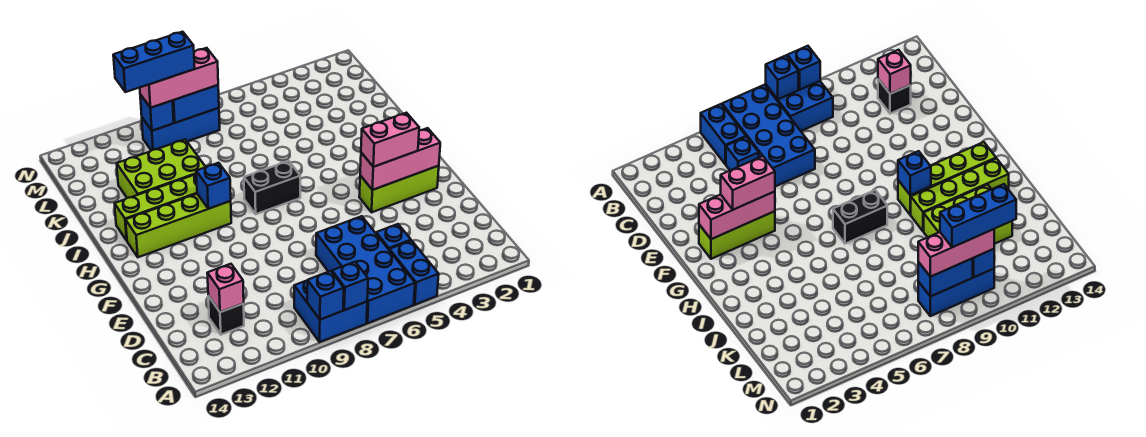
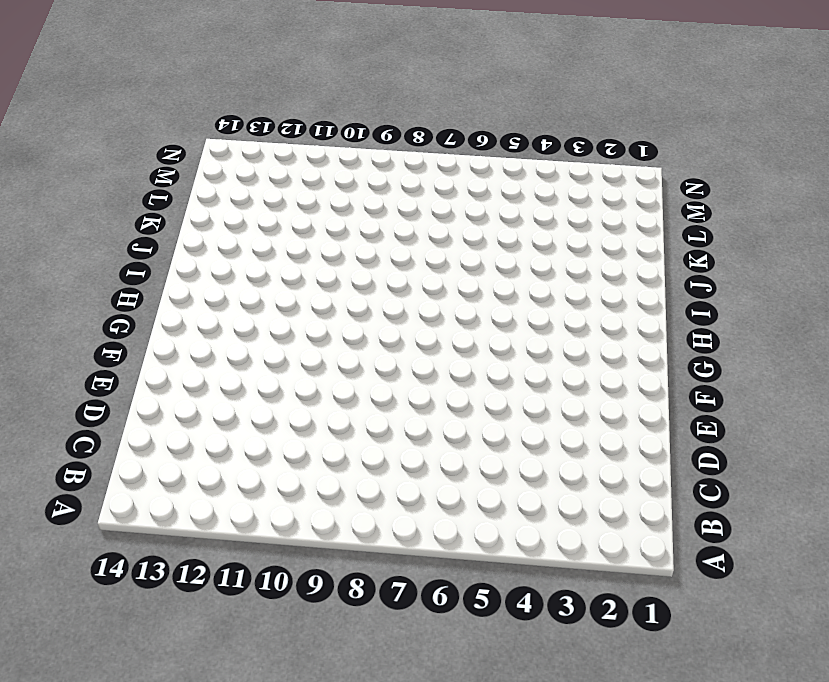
none -> blue brick A5:B5 level 1
none -> blue brick A6:D7 level 1
none -> blue brick A8:B9 level 1

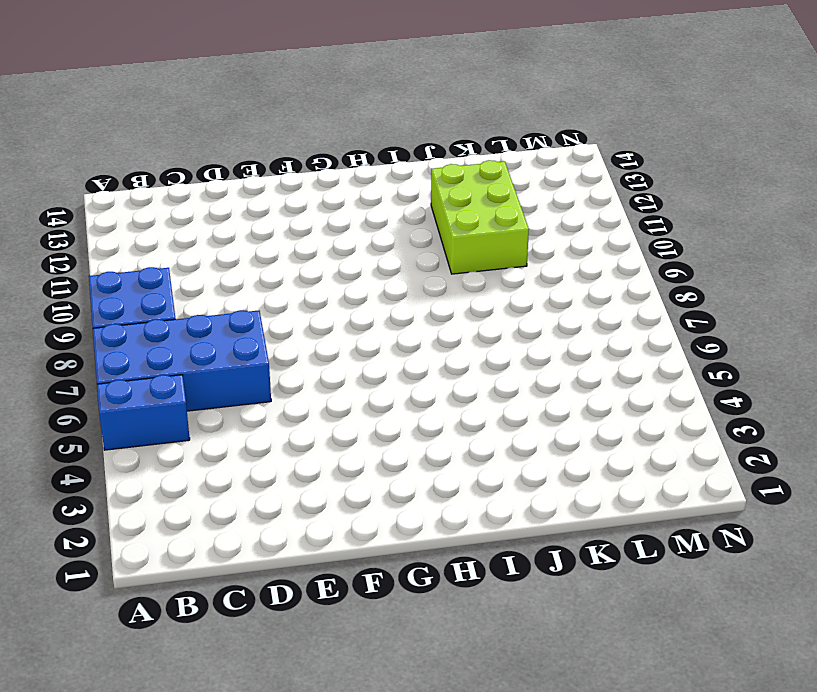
none -> blue brick C5 level 1
none -> black brick C12 level 1
none -> lime brick F2:F4 level 1

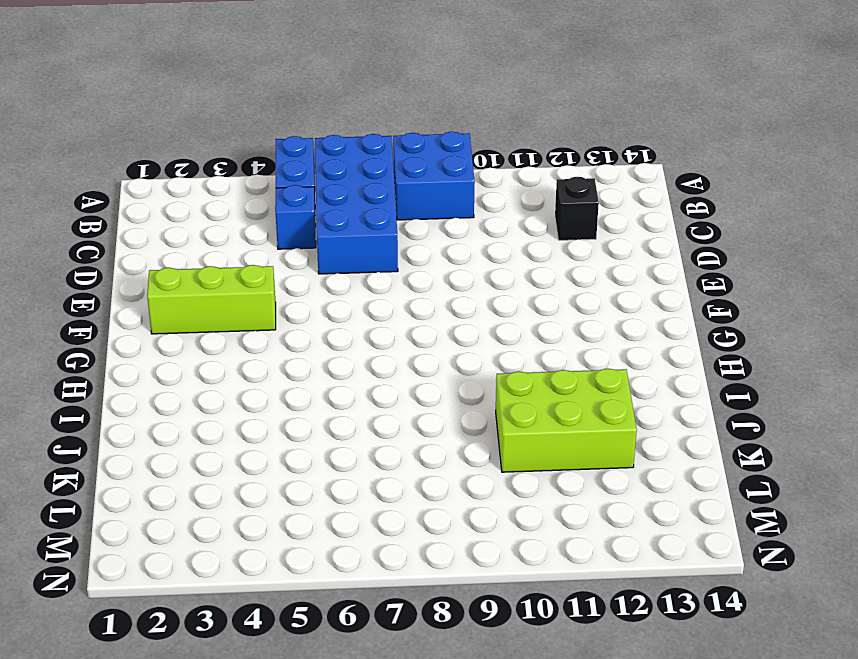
none -> black brick H7:H8 level 1
none -> lime brick H10:H13 level 1
none -> lime brick I10:I13 level 1

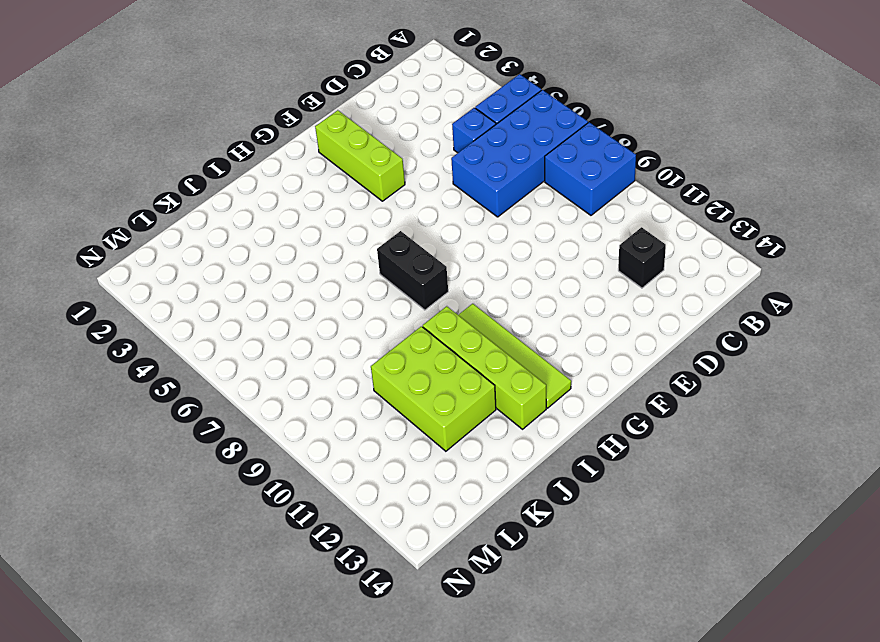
lime tile H10:H13 level 1 -> lime brick H10:H13 level 1
none -> blue brick M8:M10 level 1
none -> blue brick A8 level 2
none -> blue brick A9 level 2

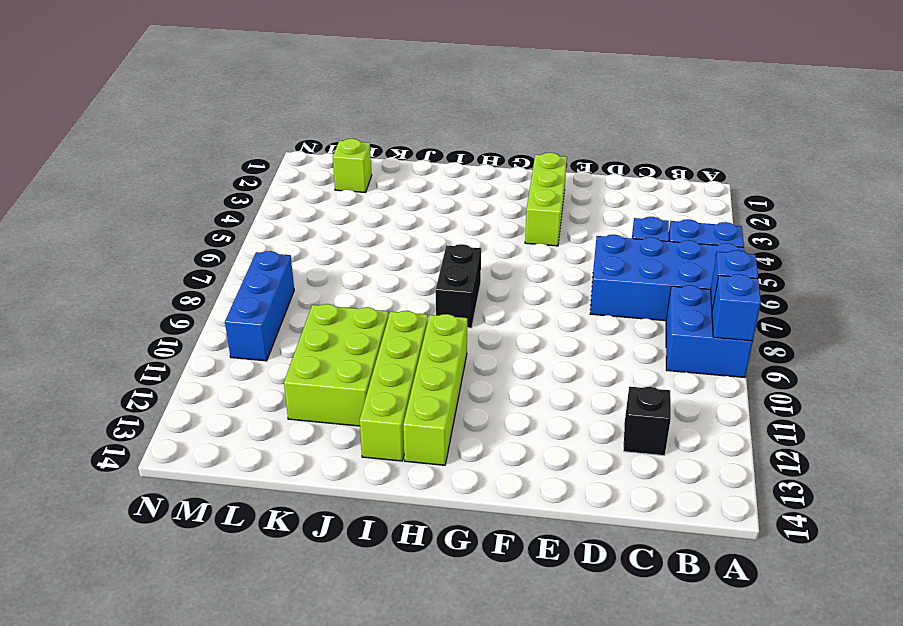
lime brick L2 level 1 -> none
none -> pink brick C12 level 2
none -> pink brick F2:F4 level 2
none -> blue brick H10 level 2

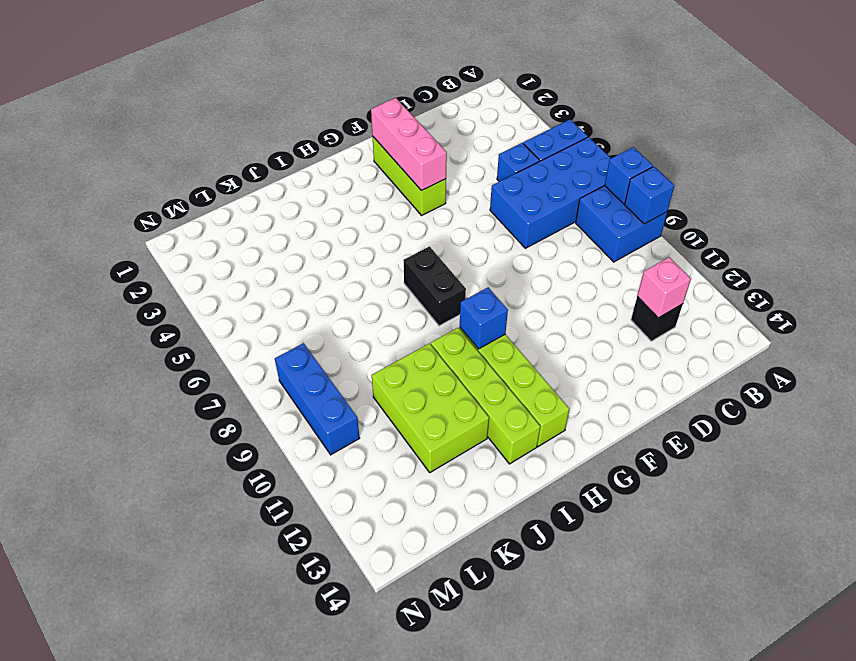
none -> blue brick M8:M9 level 2
none -> blue brick M10 level 2
none -> pink brick F3:F4 level 3

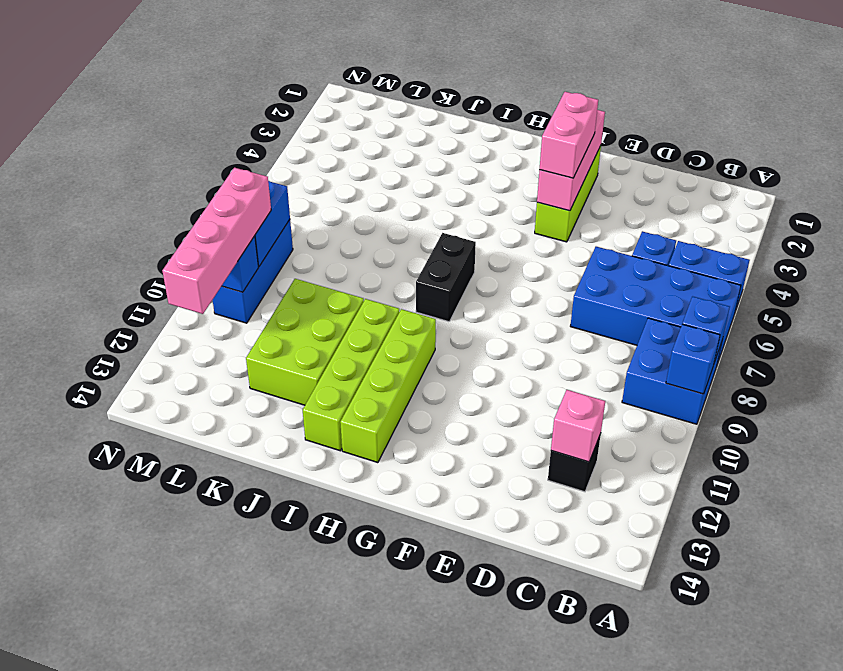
pink brick M9:M12 level 3 -> pink brick M8:M10 level 3
none -> blue brick H10 level 2
none -> blue brick M9:M11 level 4

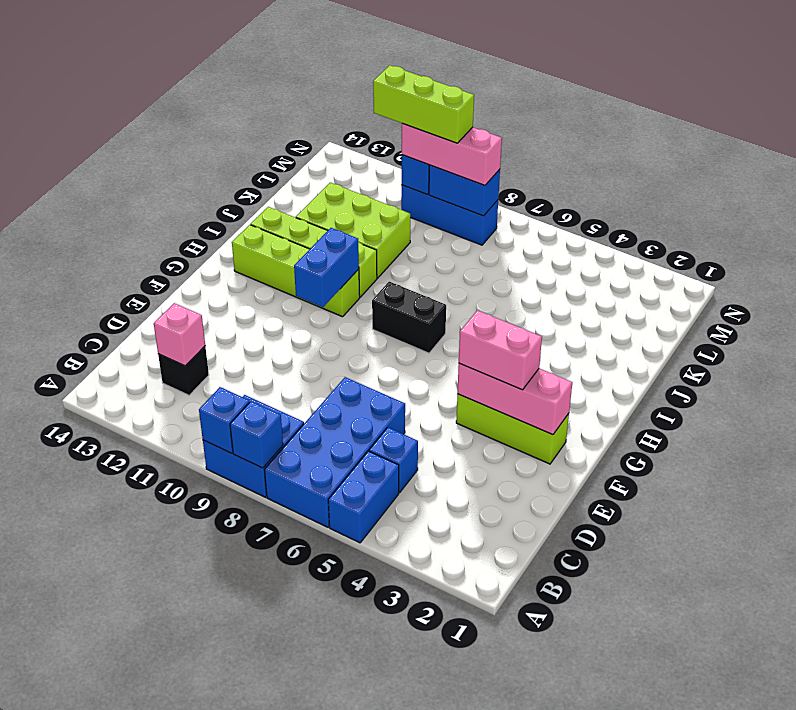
blue brick G10:H10 level 2 -> blue brick H10 level 2
lime brick M9:M11 level 4 -> blue brick M9:M11 level 4

